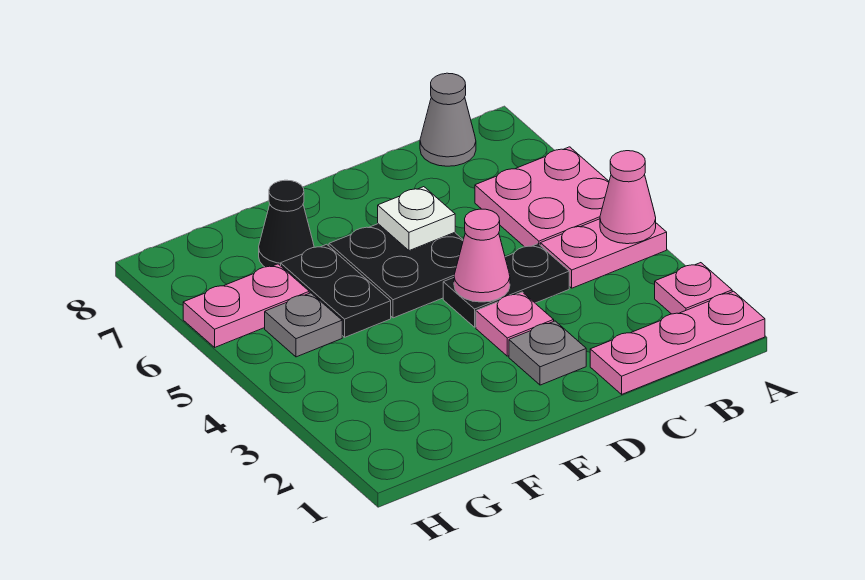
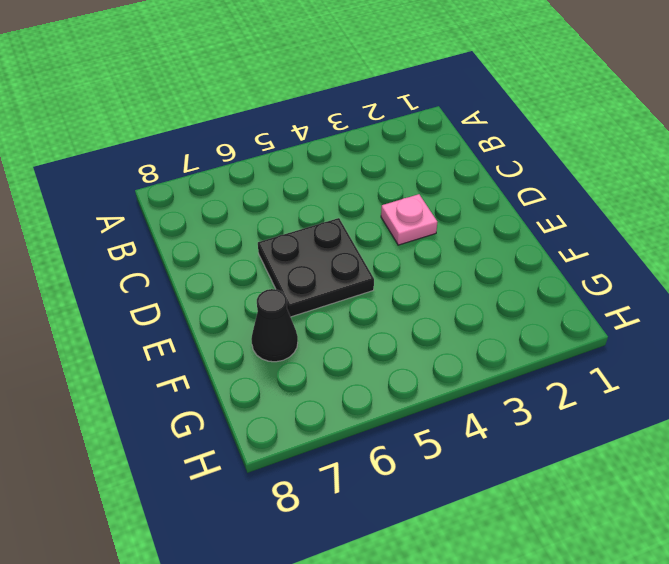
none -> pink plate A1:C1 level 1
none -> pink plate A2 level 1
none -> pink plate A4:B4 level 1

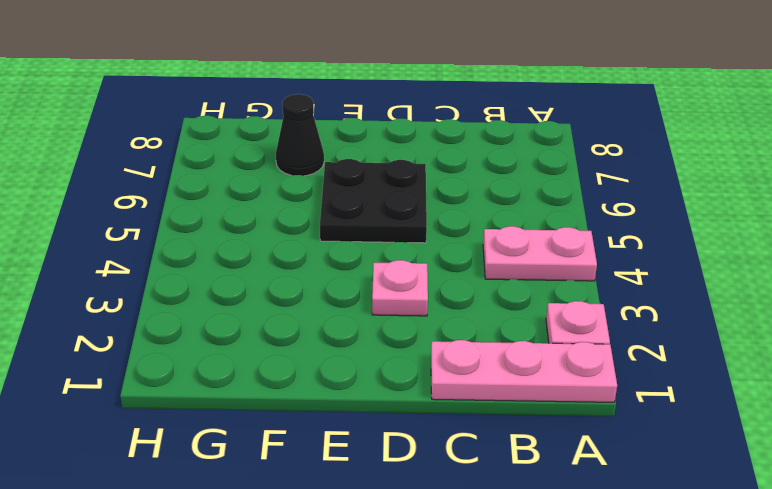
none -> pink plate A5:B6 level 1
none -> grey cone B8 level 1
none -> black plate C4:D4 level 1

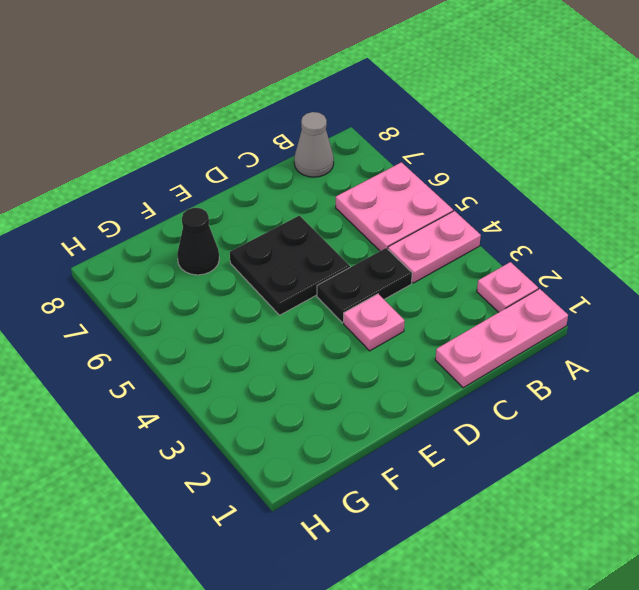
none -> grey plate D2 level 1
none -> black plate F5:F6 level 1
none -> grey plate G5 level 1

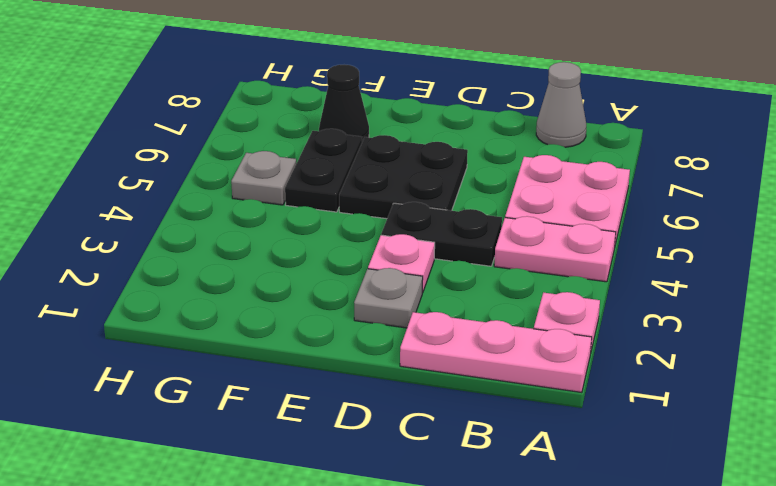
none -> pink plate G6:H6 level 1
none -> pink cone A4 level 2
none -> pink cone D4 level 2

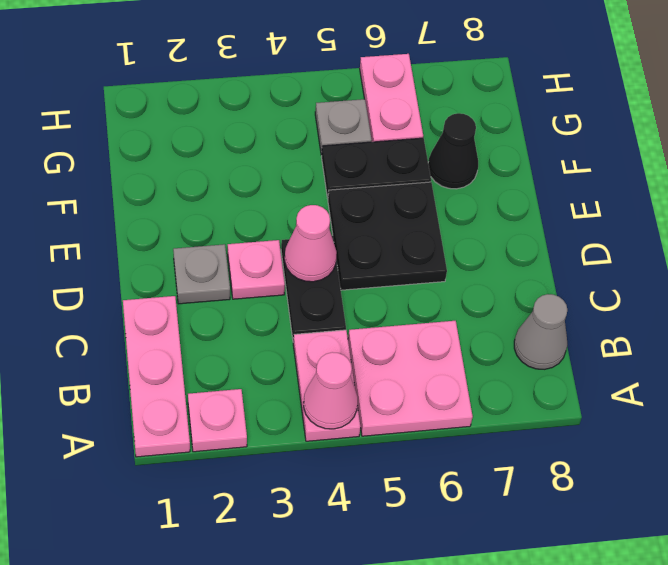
none -> white plate D6 level 2

